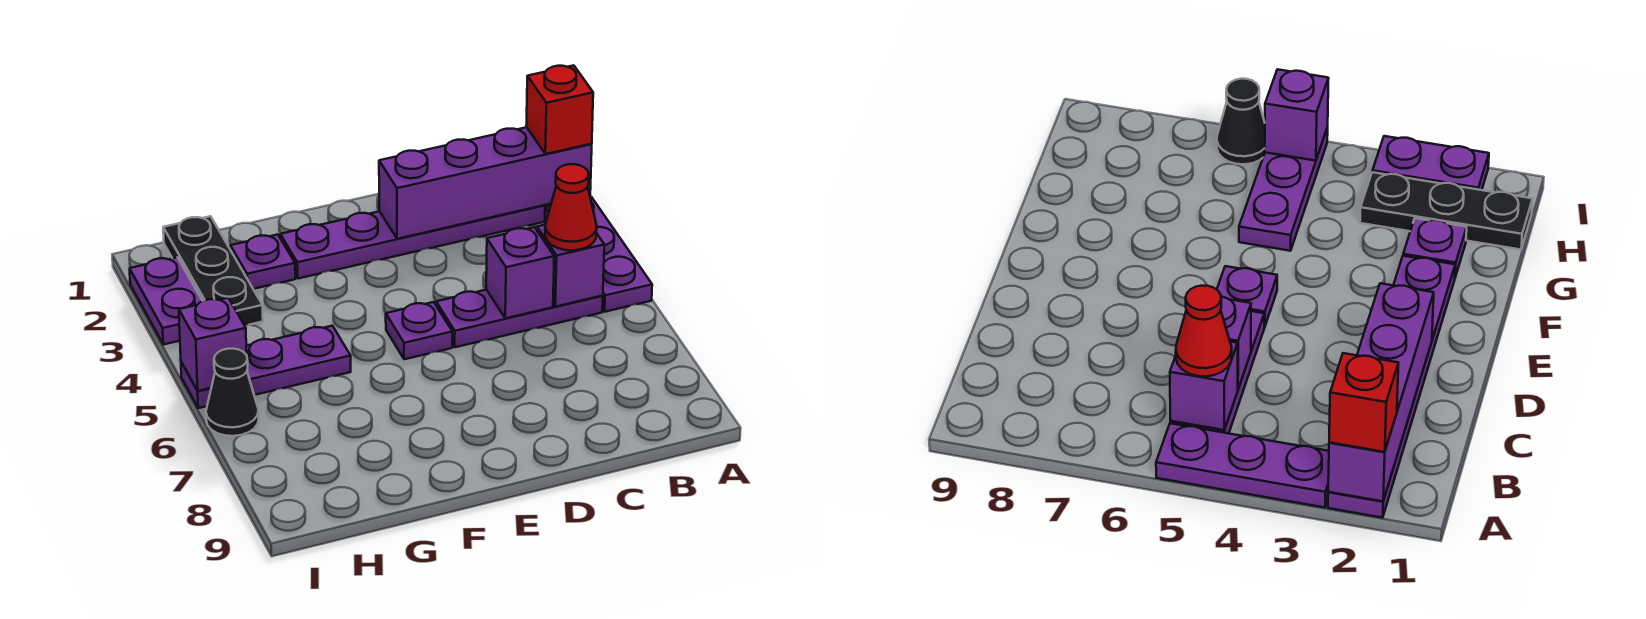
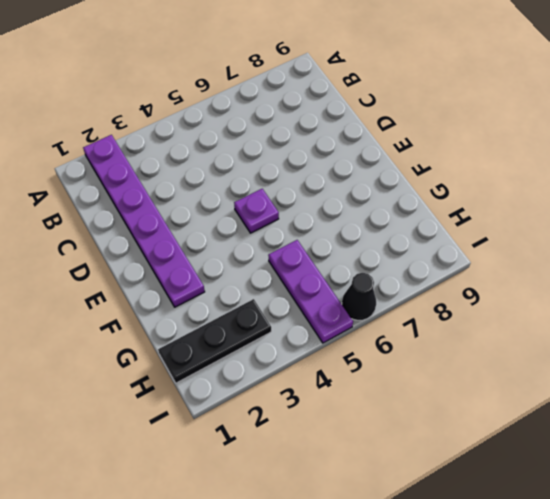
none -> purple plate A3:A5 level 1
none -> purple plate B5:D5 level 1
none -> purple plate G2 level 1

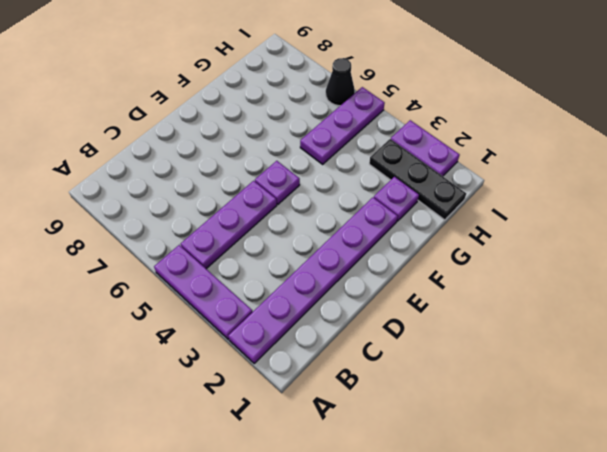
none -> purple brick A2:D2 level 2
none -> purple brick B5 level 2
none -> purple brick C5 level 2

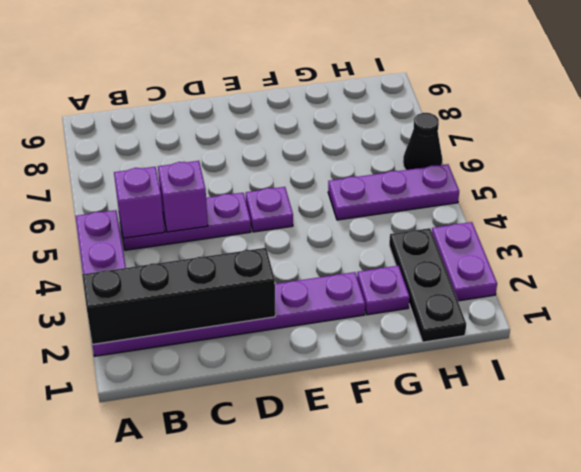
black brick A2:D2 level 2 -> purple brick A2:D2 level 2
none -> purple brick I5 level 2
none -> red brick A2 level 3
none -> red cone B5 level 3

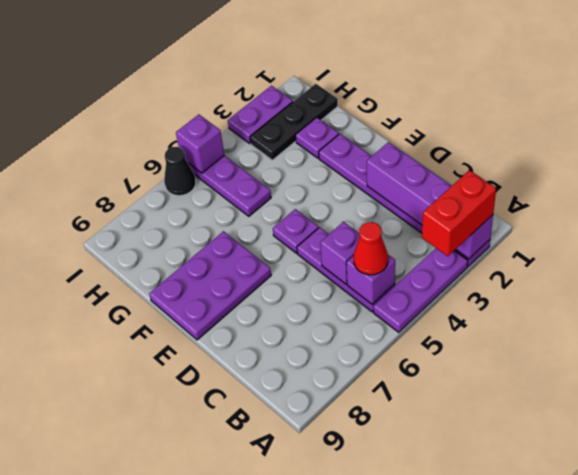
red brick A2:A3 level 3 -> red brick A2 level 3
purple plate E7:F9 level 1 -> none

